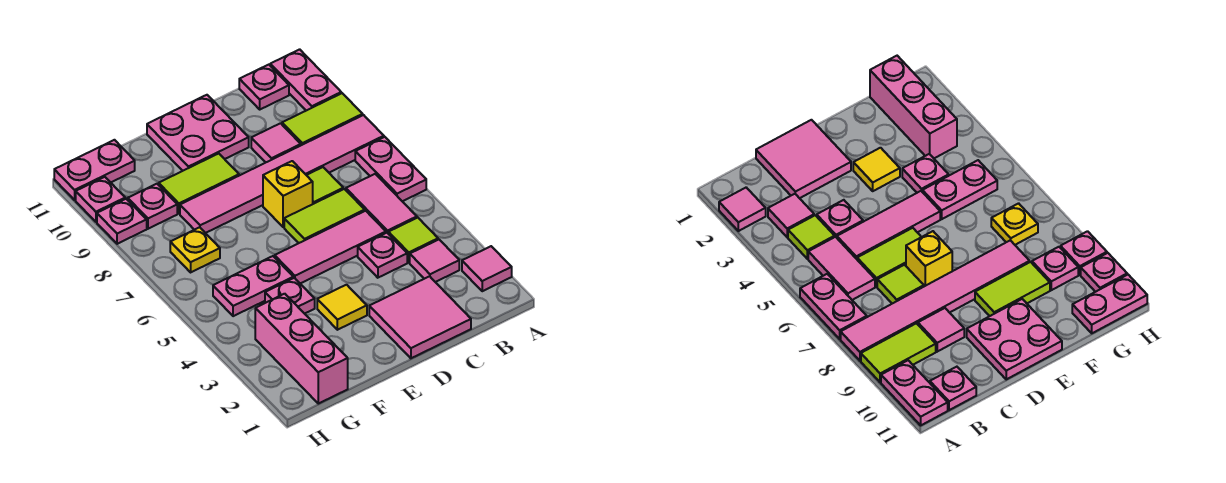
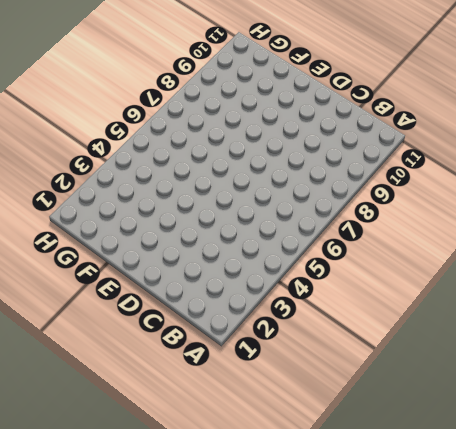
none -> pink tile A2 level 1
none -> pink plate A6:A7 level 1
none -> pink tile A8:F8 level 1

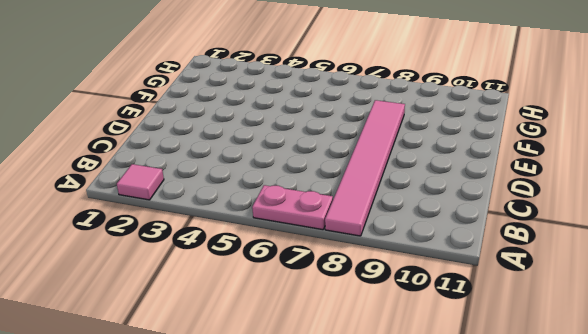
none -> lime tile A9:B9 level 1
none -> pink plate A10:A11 level 1
none -> pink tile B3 level 1

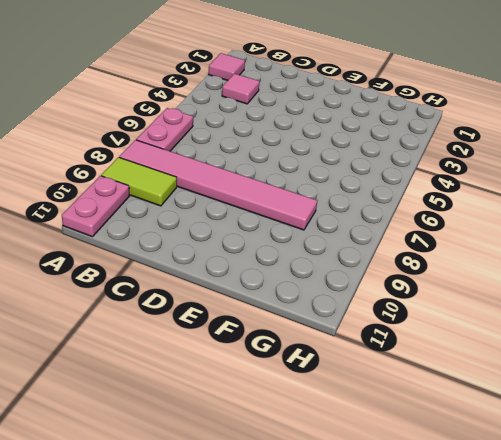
none -> lime tile B4 level 1
none -> pink tile B5:B6 level 1
none -> pink plate B11 level 1

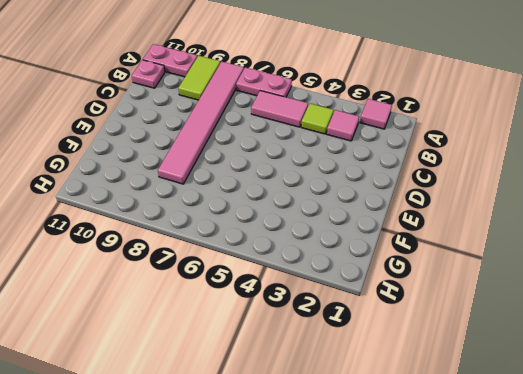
none -> pink tile C1:D2 level 1
none -> pink plate C4 level 1
none -> pink tile C5:E5 level 1

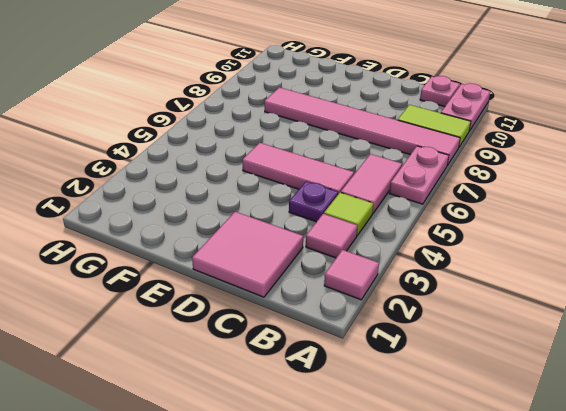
purple plate C4 level 1 -> pink plate C4 level 1
none -> lime tile C6:D6 level 1
none -> lime tile C7 level 1
none -> pink tile C9 level 1

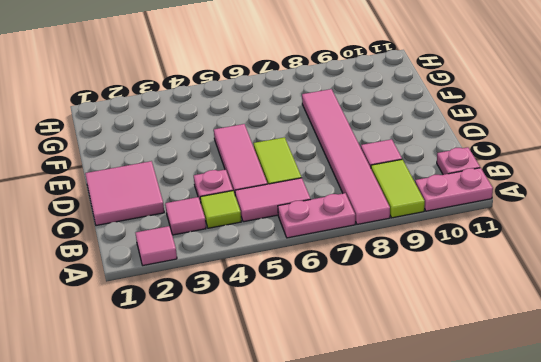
none -> lime tile C7 level 1
none -> yellow brick D7 level 1
none -> pink plate D10:E11 level 1

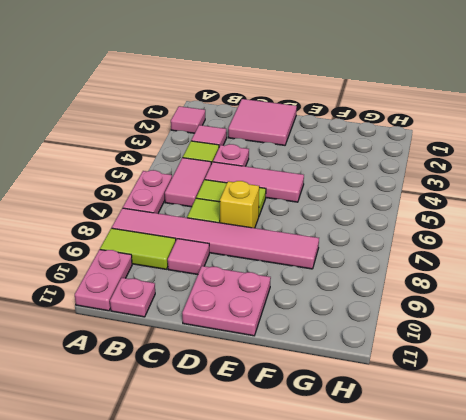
none -> yellow tile E3 level 1
none -> lime tile E9:F9 level 1
none -> pink plate F4 level 1

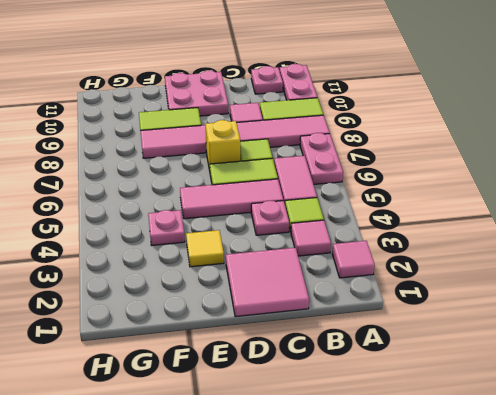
none -> pink plate F5:G5 level 1
none -> pink brick G1:G3 level 1
none -> yellow plate G7 level 1

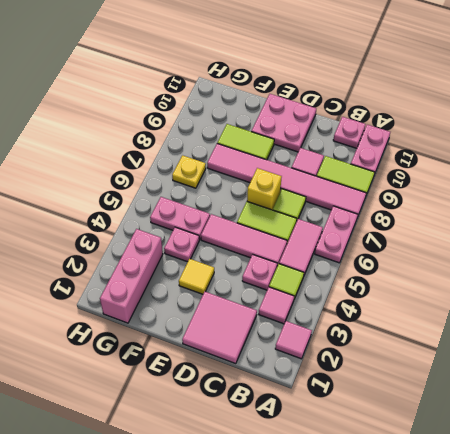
none -> pink plate G9 level 1
none -> pink plate G11:H11 level 1
none -> pink plate H9 level 1

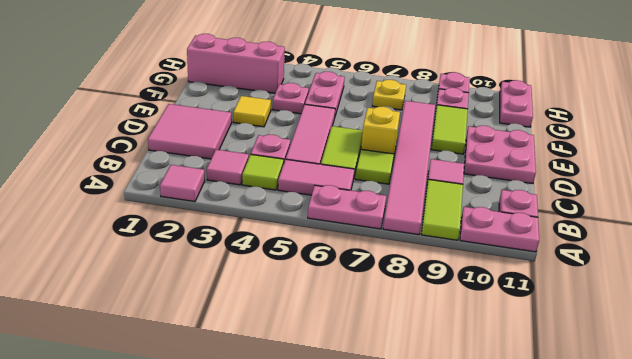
none -> pink plate H10 level 1

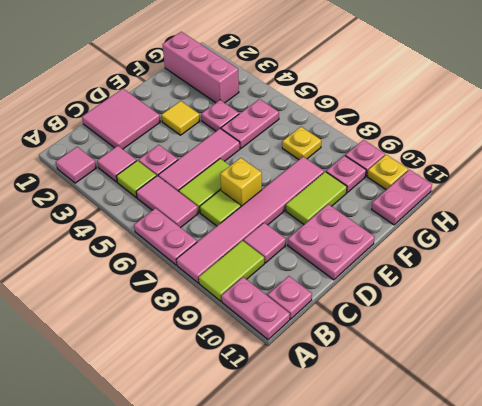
yellow plate H10 level 1 -> pink plate H10 level 1

